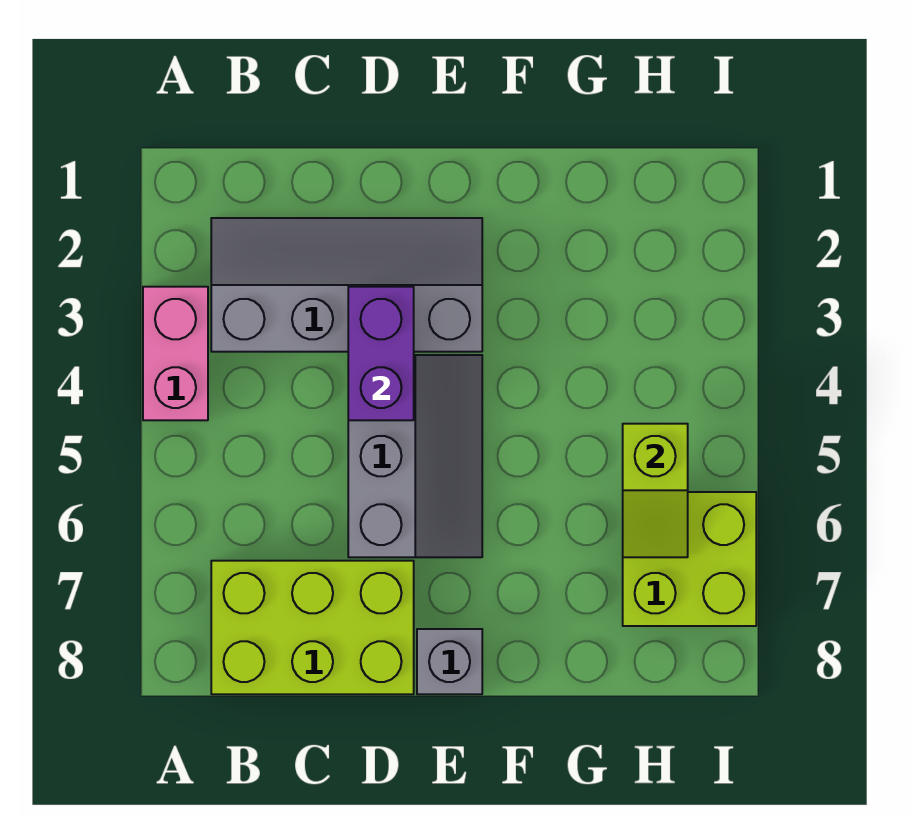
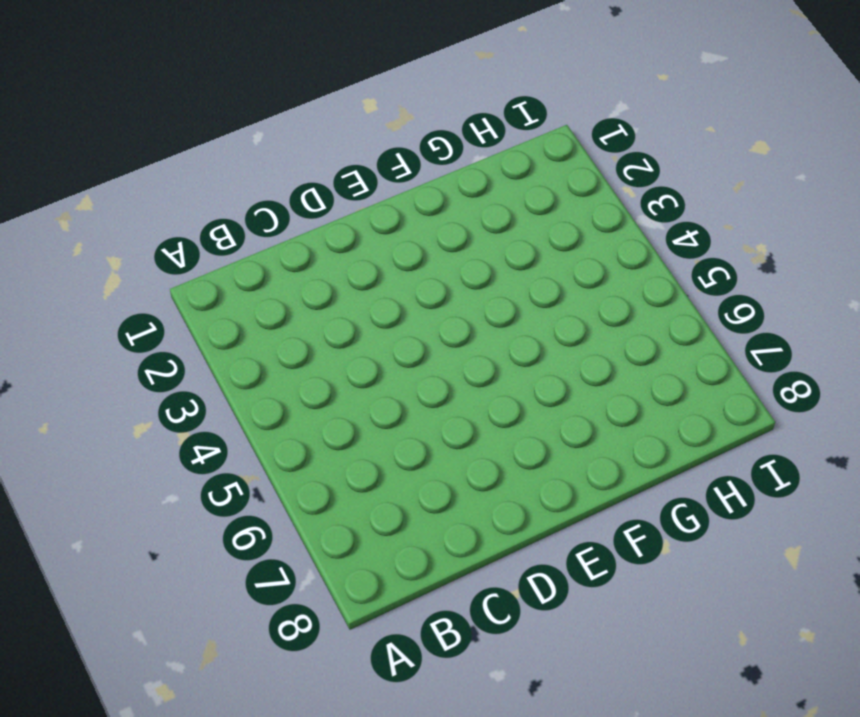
none -> pink brick A3:A4 level 1
none -> grey slope B2:E3 level 1 top 3

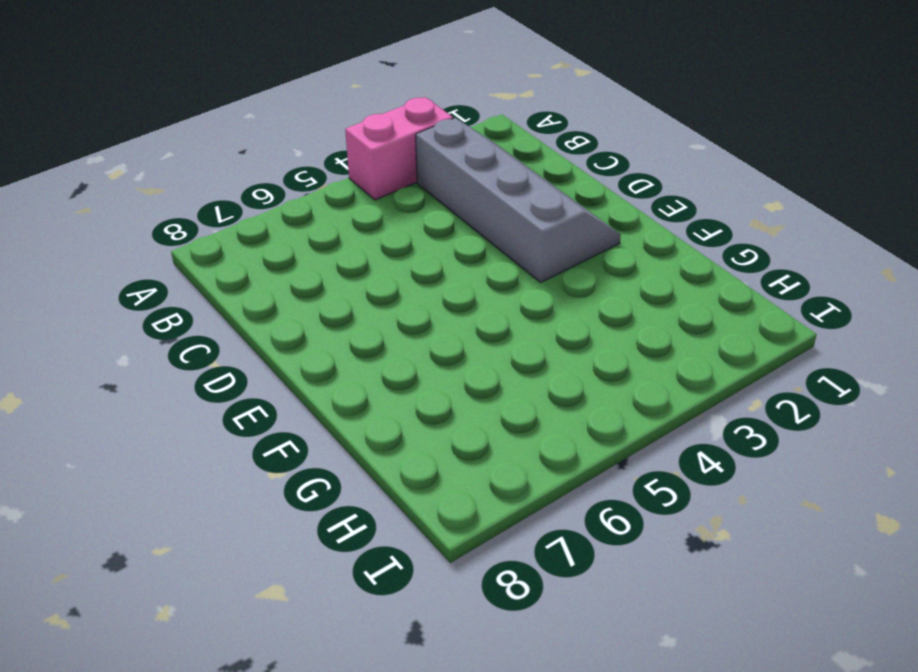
none -> lime brick B7:D8 level 1
none -> grey slope D4:E6 level 1 top D

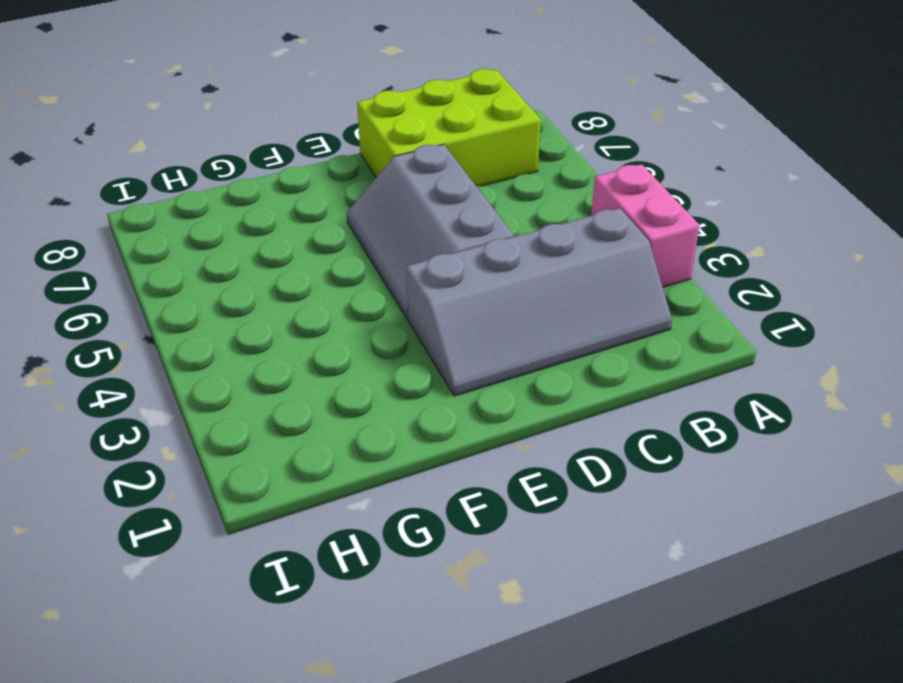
none -> grey brick E8 level 1
none -> lime brick H6:I7 level 1

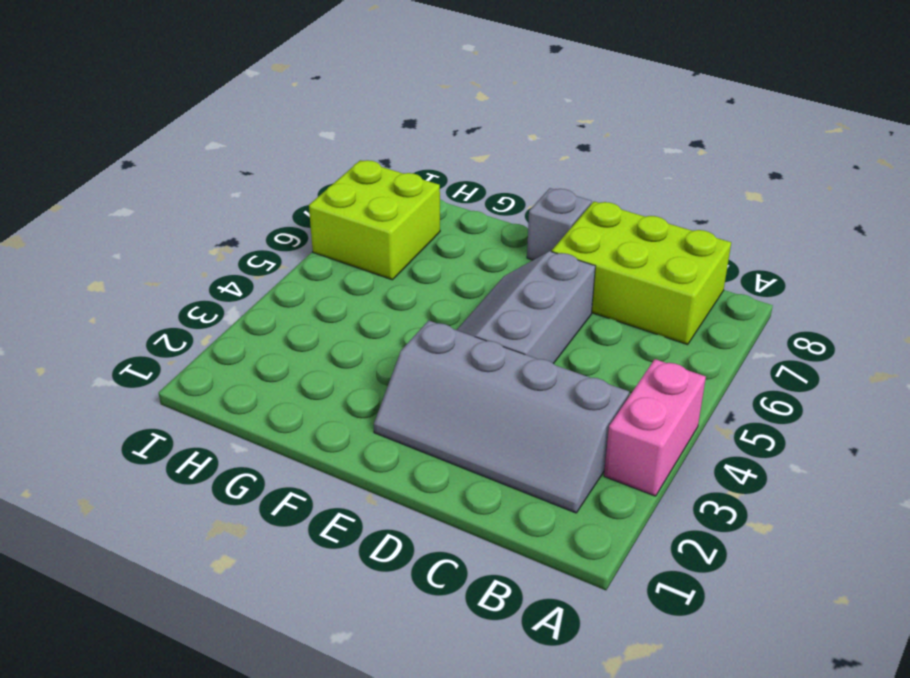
none -> purple brick D3:D4 level 2
none -> lime slope H5:H6 level 2 top 5

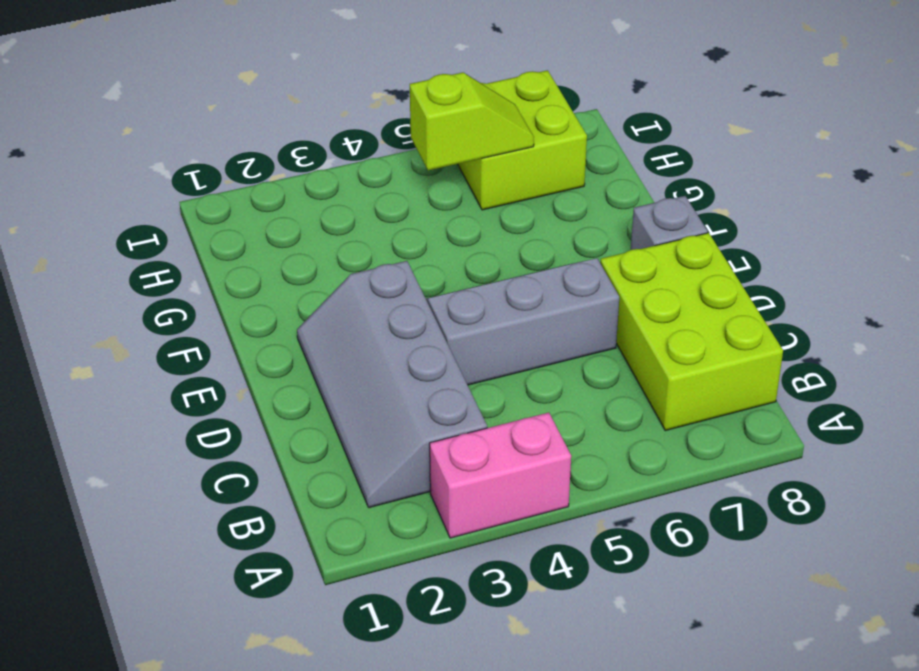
none -> purple brick D3:D4 level 2

